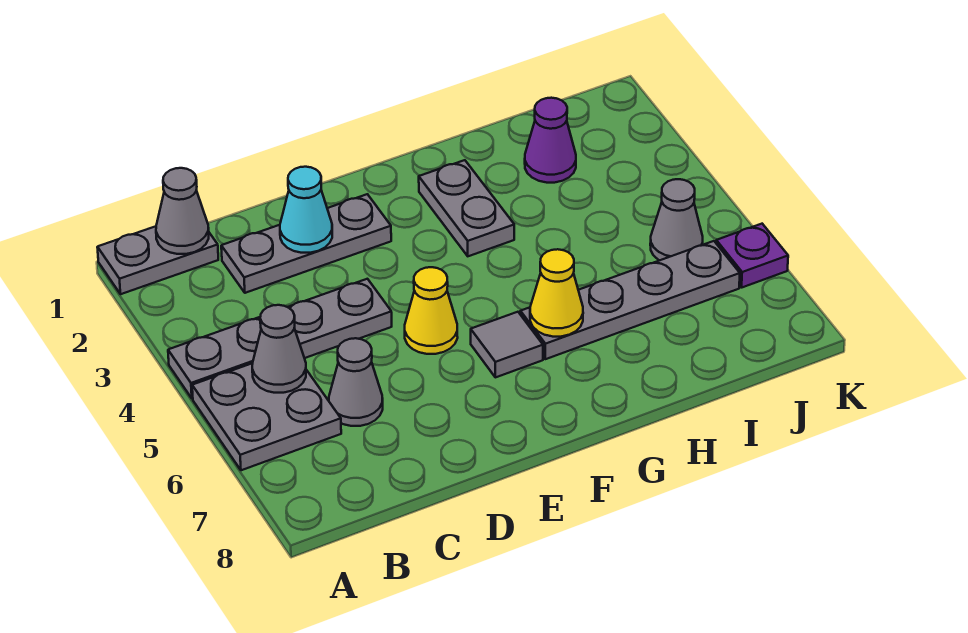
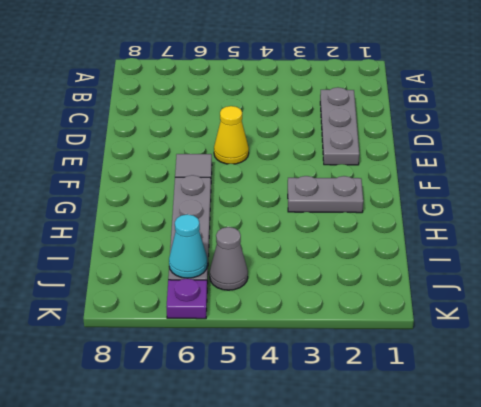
cyan cone J6 level 2 -> cyan cone D2 level 2
none -> grey plate A1:B1 level 1
none -> grey plate A4:D4 level 1
none -> grey plate A5:B6 level 1

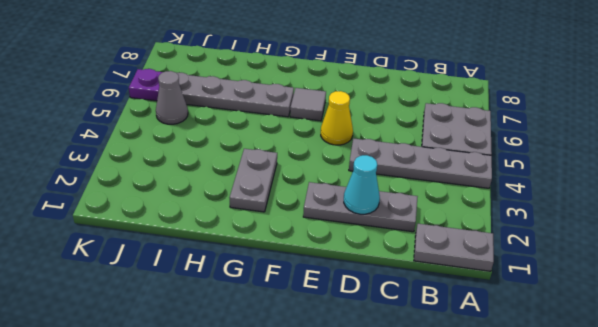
none -> grey cone C6 level 1
none -> purple cone I2 level 1
none -> grey cone B1 level 2

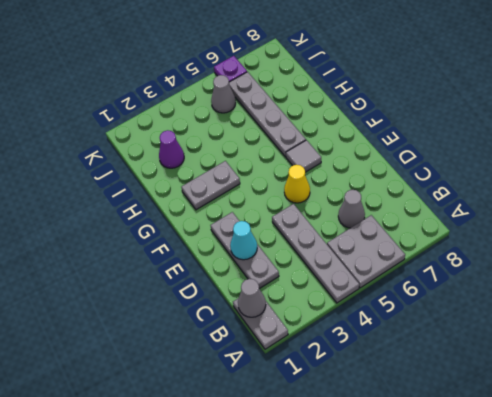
none -> grey cone B5 level 2
none -> yellow cone G6 level 2

